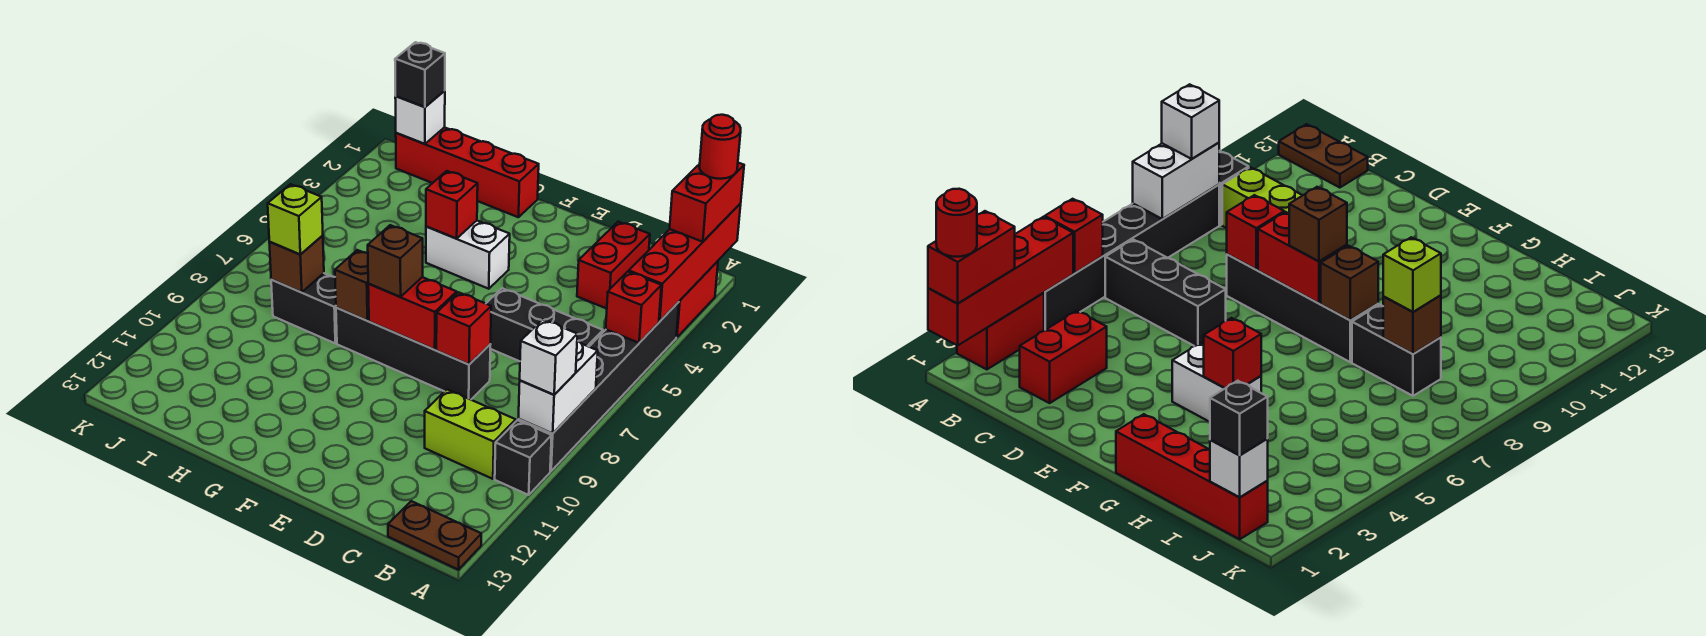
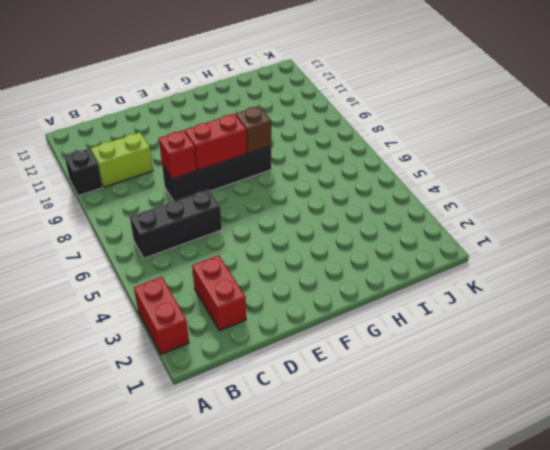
none -> black brick A4:A9 level 1
none -> brown plate A13:B13 level 1
none -> white brick F4:G4 level 1

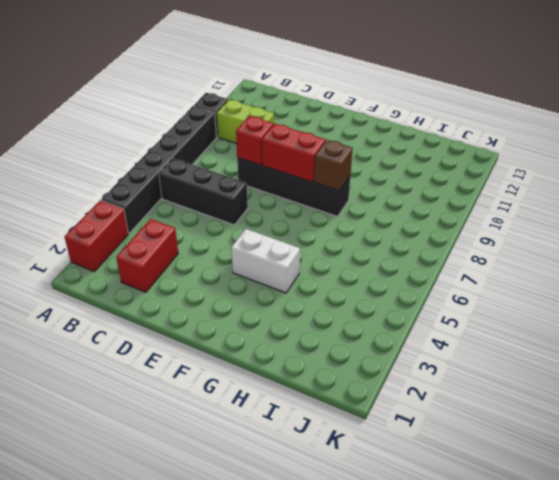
none -> brown plate A13:B13 level 1
none -> red brick G1:J1 level 1
none -> black brick H8:I8 level 1

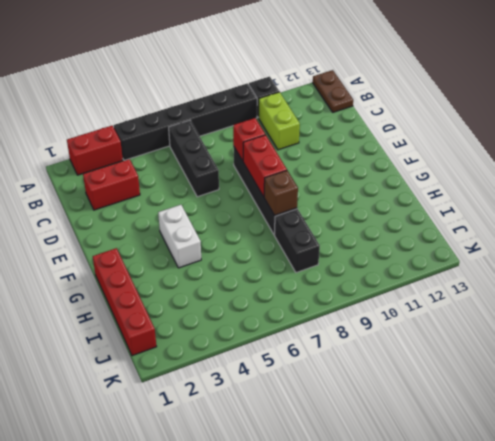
none -> red brick A1:A4 level 2
none -> red brick A5 level 2
none -> white brick A8:A9 level 2

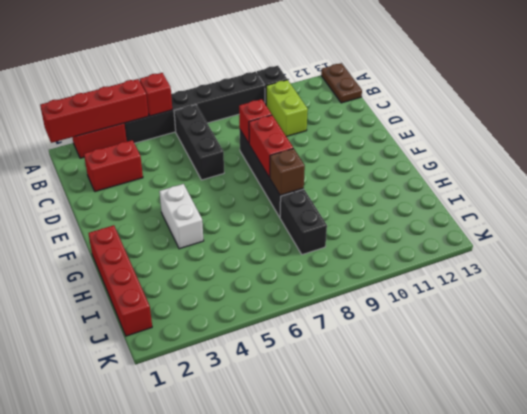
none -> white brick A8:A9 level 2
none -> red brick G4 level 2
none -> brown brick I8 level 2

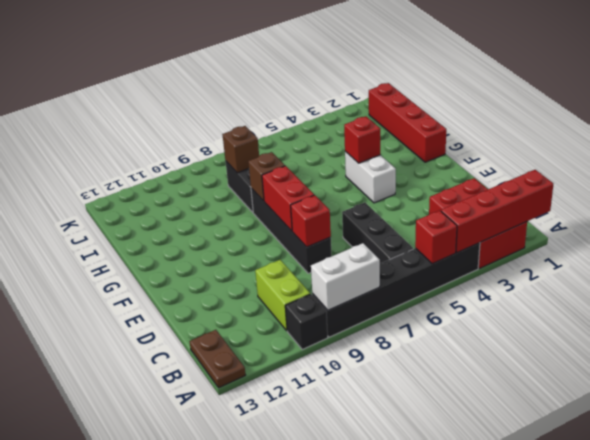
none -> white brick J1 level 2
none -> red brick A1:A2 level 3
none -> white brick A9 level 3

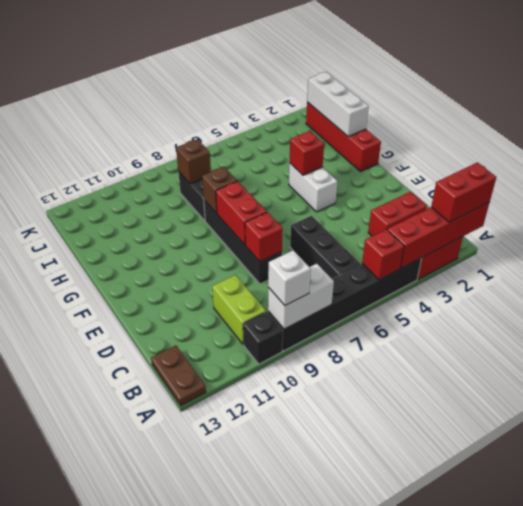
white brick H1:J1 level 2 -> white brick J1 level 2
none -> brown brick F8 level 3
none -> lime brick I8 level 3
none -> black brick J1 level 3

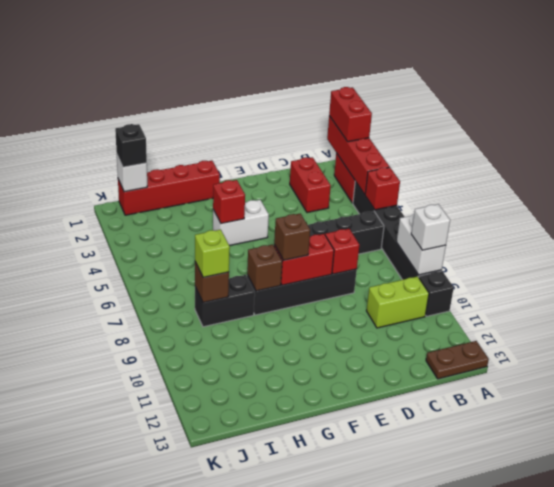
none -> red round brick A1 level 4

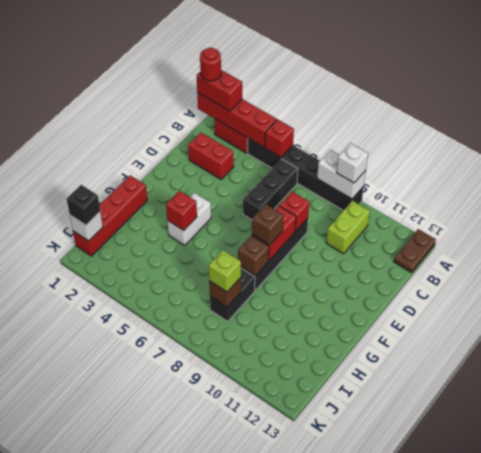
none -> black brick A10 level 1

